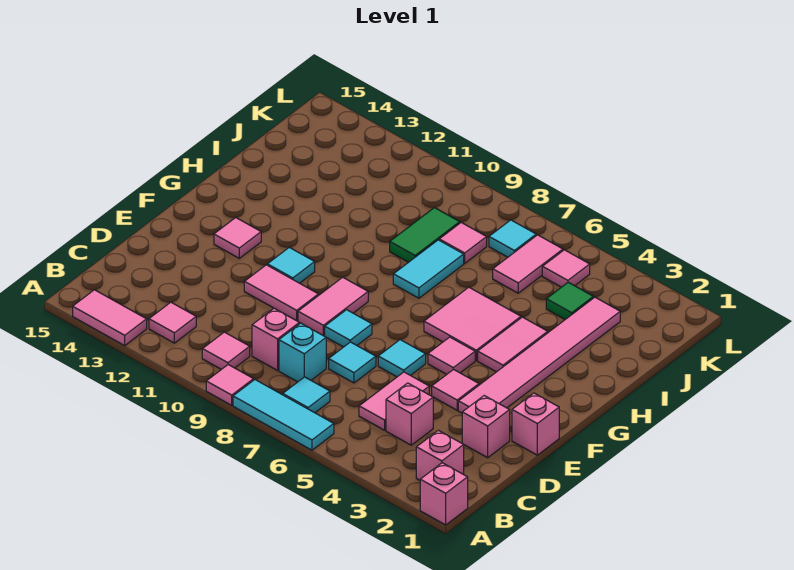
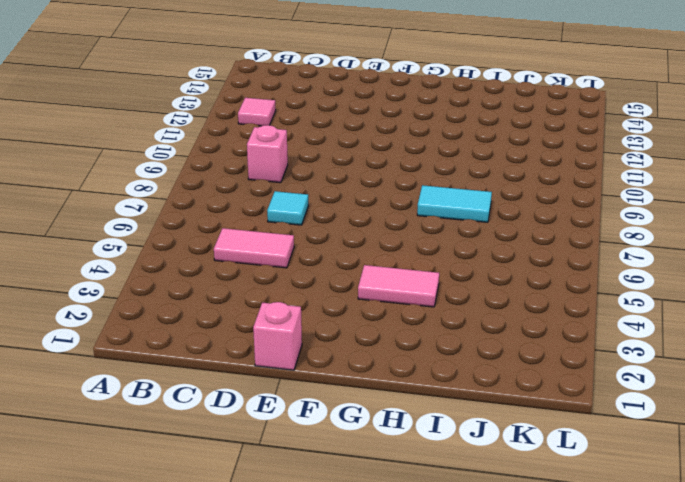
none -> pink brick A1 level 1
none -> cyan tile A6:A8 level 1
none -> pink tile A9 level 1
none -> pink tile A13:A14 level 1

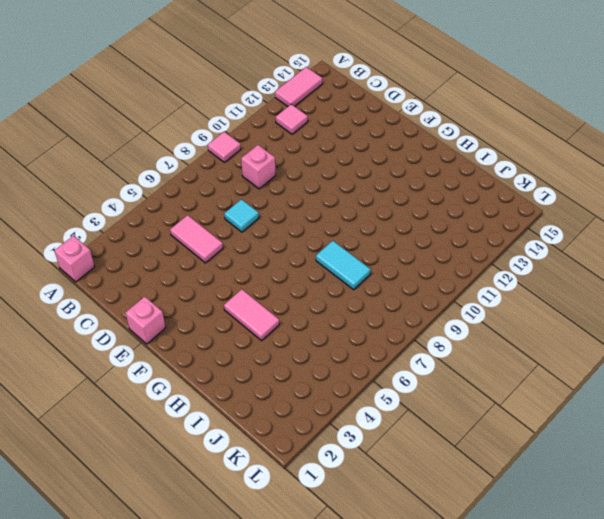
none -> cyan tile A6:A8 level 1
none -> pink brick B2 level 1
none -> cyan tile B7 level 1
none -> pink tile B10 level 1

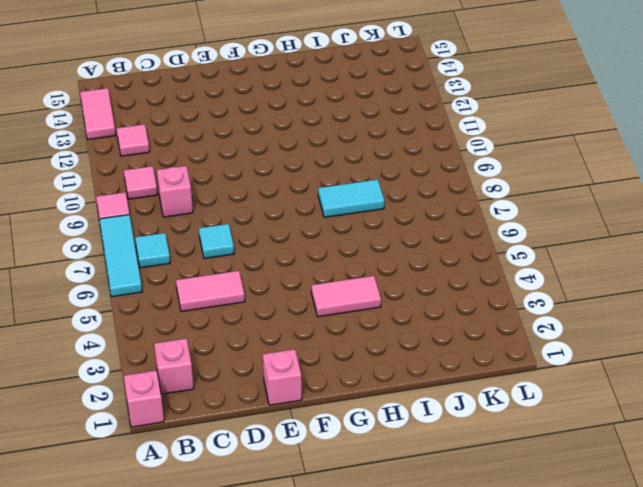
none -> pink brick C4 level 1
none -> cyan brick C8 level 1
none -> pink brick D2 level 1
none -> pink tile E3:J3 level 1

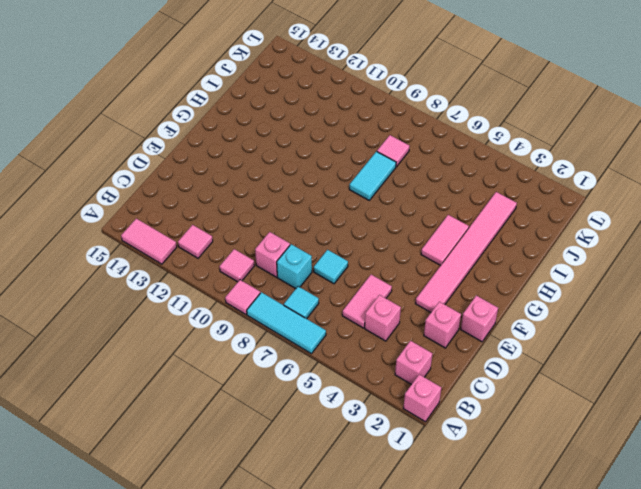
none -> pink tile E4 level 1
none -> cyan tile E6 level 1
none -> cyan tile E8 level 1
none -> pink tile E9:F9 level 1

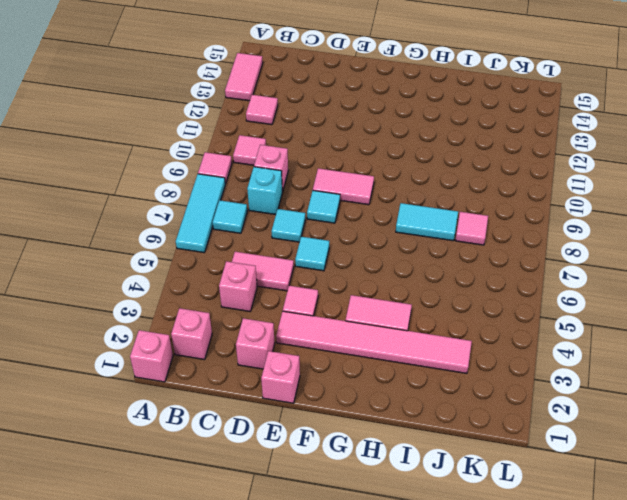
none -> pink tile E10:E11 level 1
none -> pink tile F5 level 1
none -> cyan tile F11 level 1
none -> pink tile F13 level 1

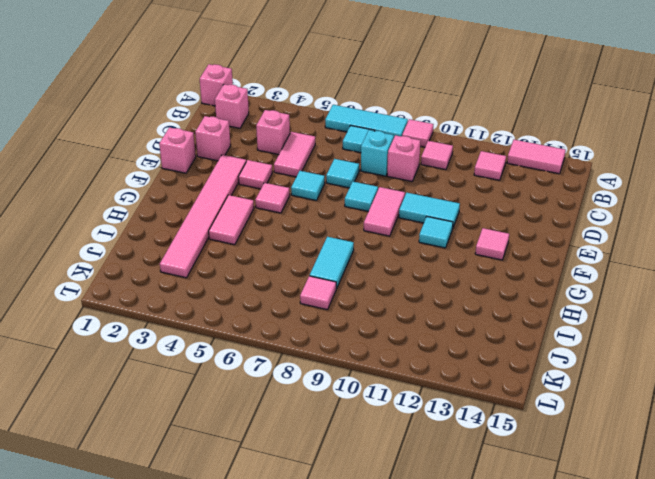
cyan tile E10:E11 level 1 -> pink tile E10:E11 level 1
none -> pink tile G5:H6 level 1
none -> green tile I9:J9 level 1
none -> green tile J4 level 1
none -> pink tile J6:K6 level 1

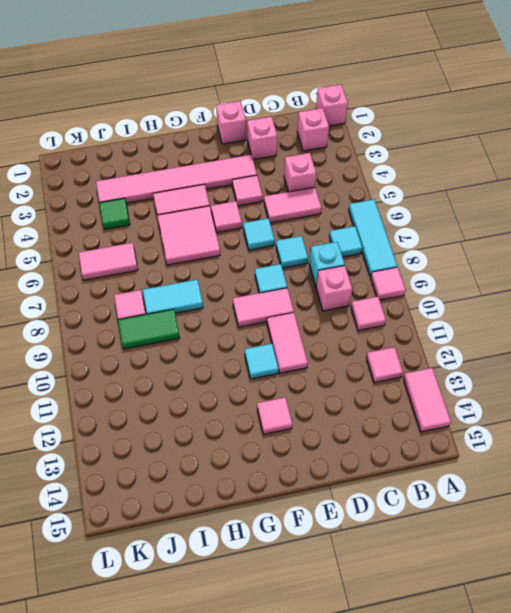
none -> pink tile K5 level 1
none -> cyan tile K7 level 1

